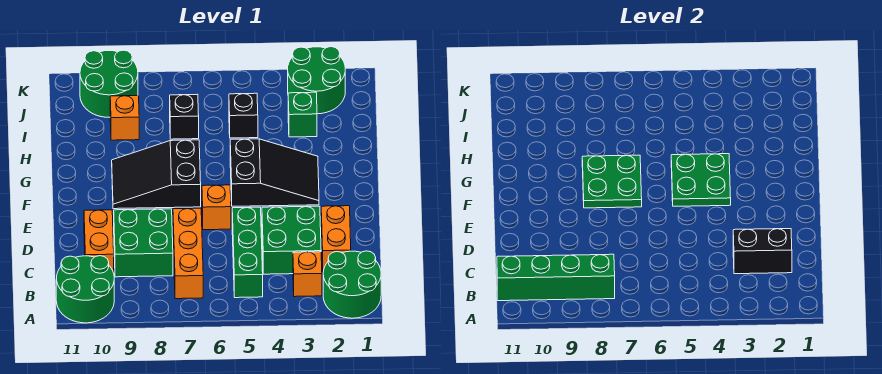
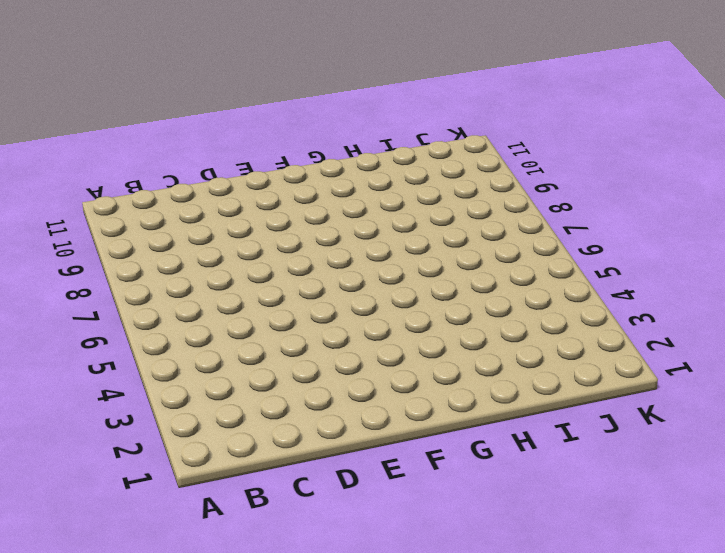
none -> green round brick A1:B2 level 1
none -> green round brick A10:B11 level 1
none -> orange brick B3 level 1

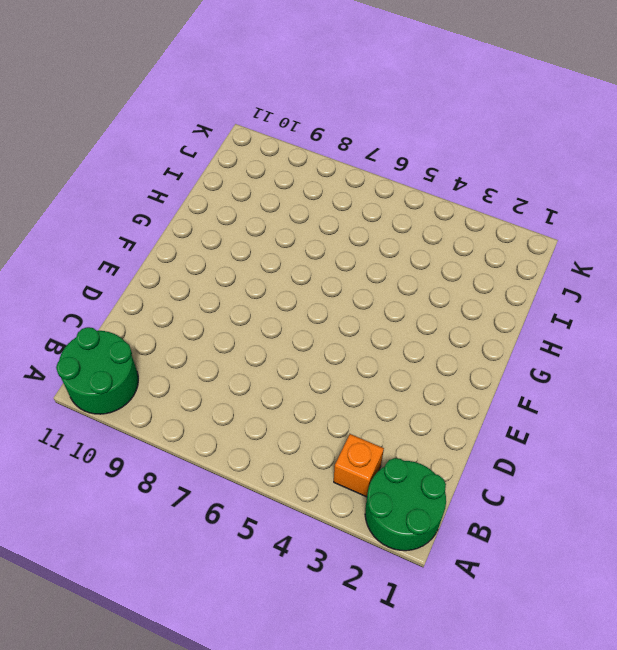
none -> green brick B5:D5 level 1
none -> orange brick B7:D7 level 1
none -> orange brick C2:D2 level 1

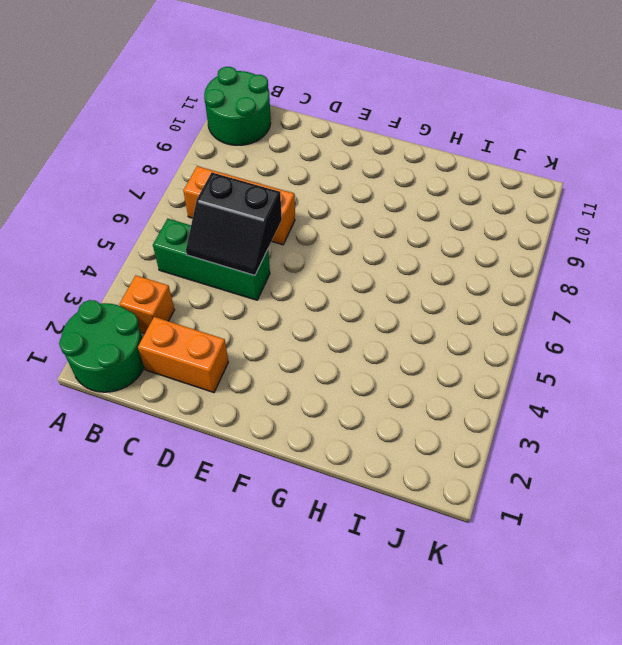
black slope C5:D6 level 2 top 6 -> none
none -> green brick C3:D4 level 1
none -> green brick C8:D9 level 1
none -> orange brick C10:D10 level 1

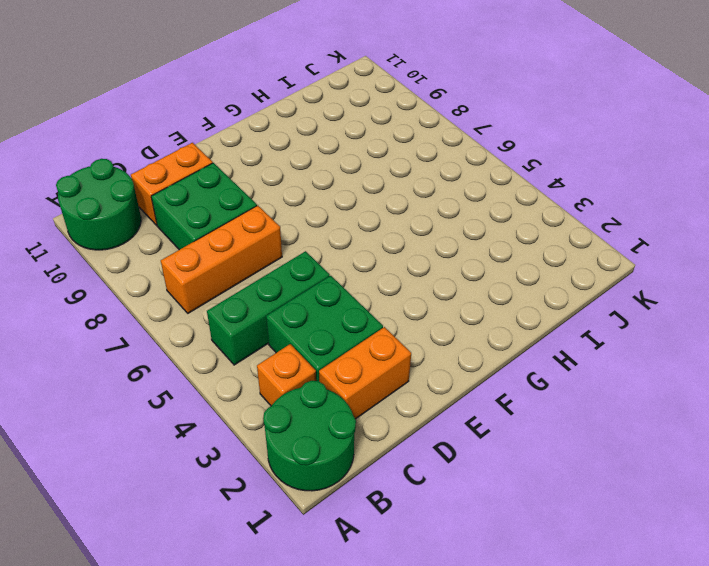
none -> orange brick E6 level 1
none -> black slope F3:G5 level 1 top 5
none -> black slope F7:G9 level 1 top 7

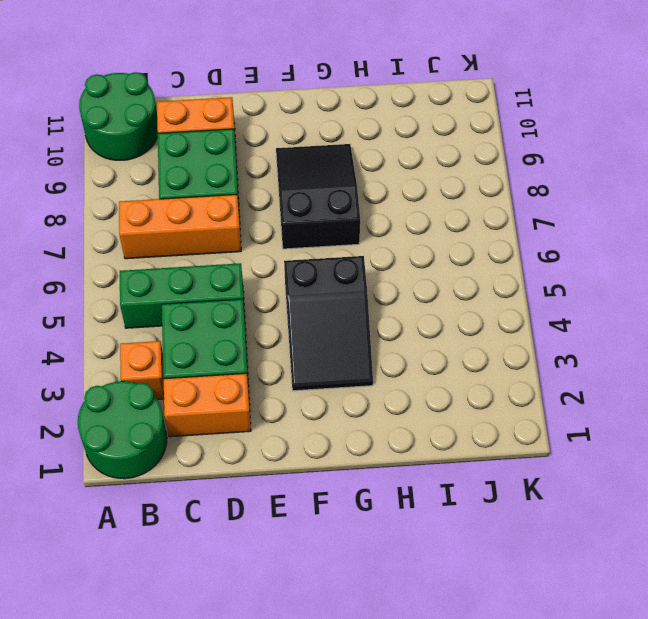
none -> orange brick E6 level 1
none -> green brick I3 level 1
none -> black brick I5 level 1

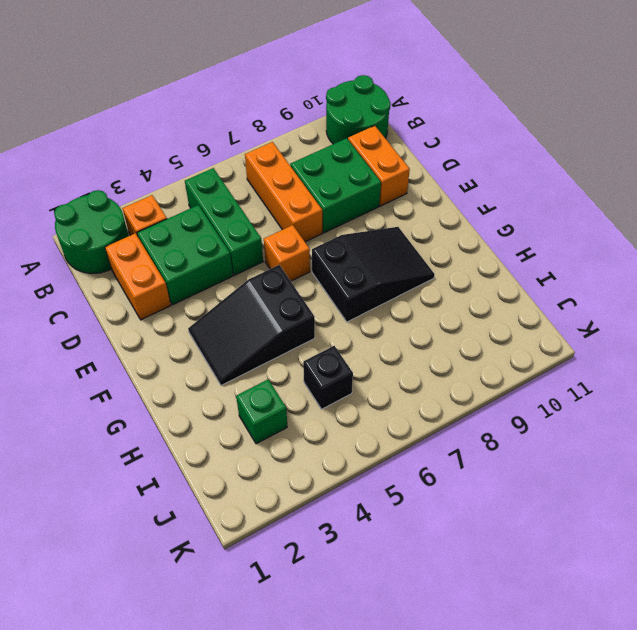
none -> black brick I7 level 1
none -> orange brick I9 level 1
none -> green round brick J2:K3 level 1

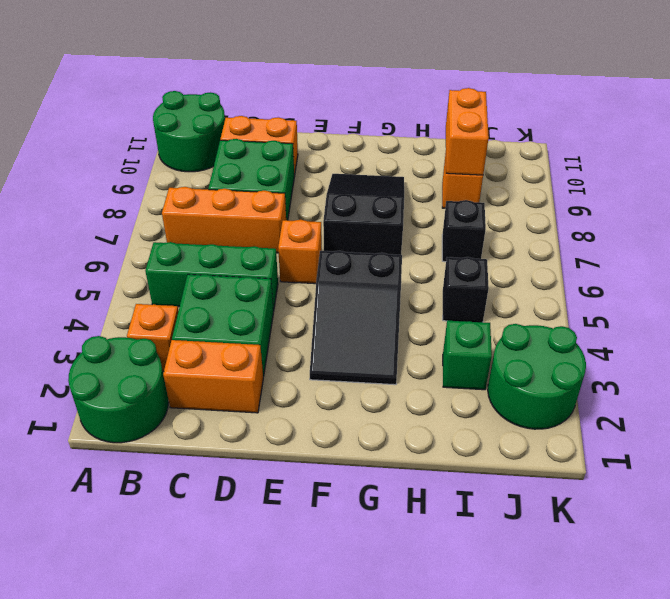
orange brick I9:I10 level 2 -> none
none -> green round brick J9:K10 level 1
none -> green brick B8:B11 level 2
none -> black brick C2:C3 level 2

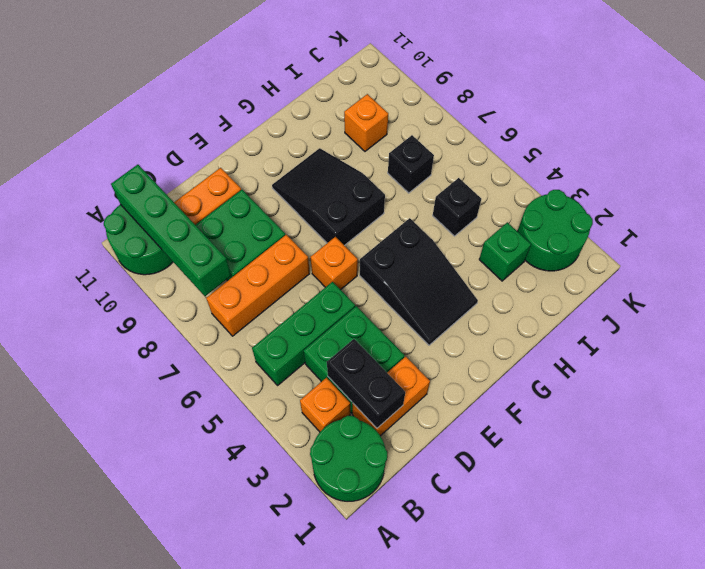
none -> green round brick J9:K10 level 1
none -> green plate F4:G5 level 2
none -> green plate F7:G8 level 2

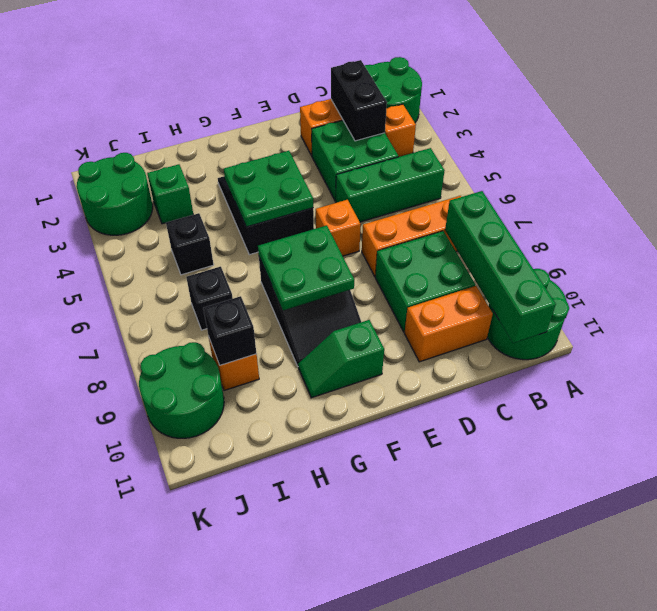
green slope F10:G10 level 1 top F -> none
black brick I9 level 2 -> none

